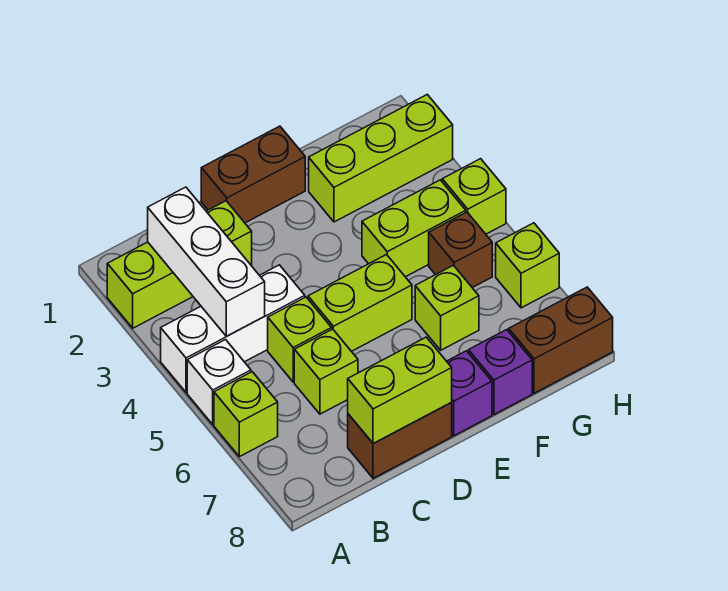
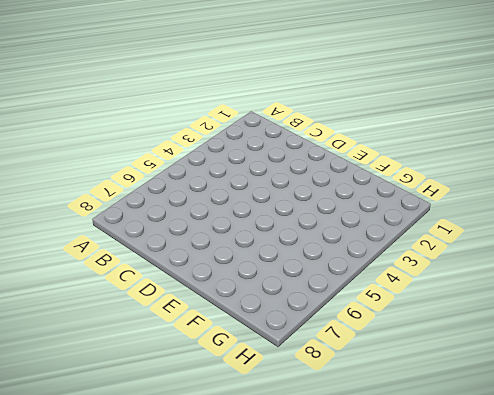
none -> lime brick A2:C2 level 1
none -> white brick A4:C4 level 1
none -> white brick A5 level 1

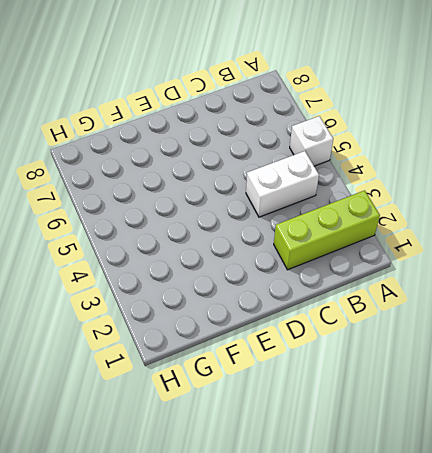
white brick B4:C4 level 1 -> white brick A4:C4 level 1
none -> lime brick A6 level 1
none -> lime brick C5 level 1
none -> lime brick C6 level 1

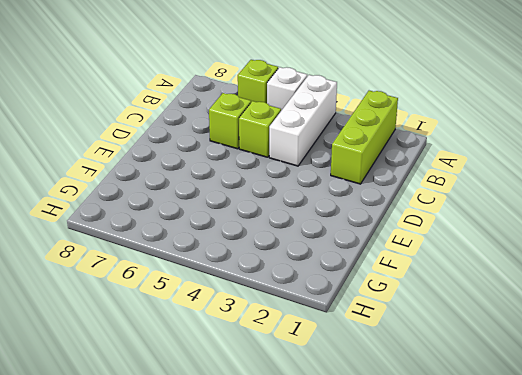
none -> brown brick C8:D8 level 1
none -> brown brick D1:E1 level 1
none -> lime brick D5:E5 level 1

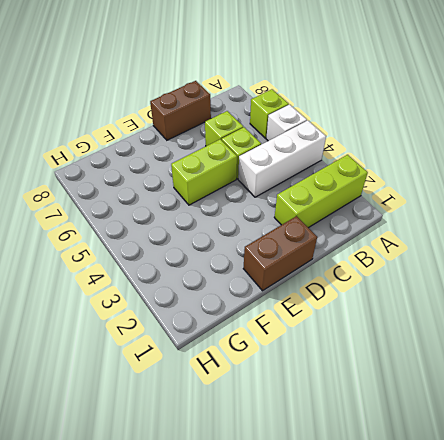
none -> purple brick E8 level 1
none -> lime brick F2:H2 level 1
none -> lime brick F4:G4 level 1

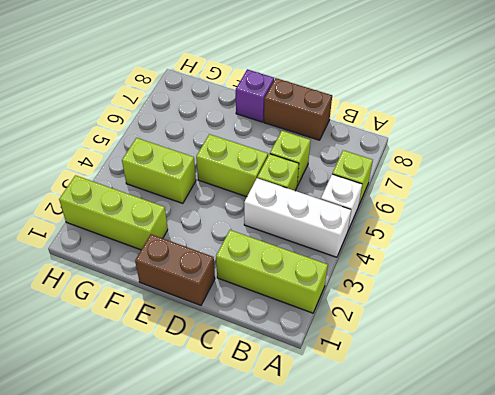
none -> lime brick F6 level 1
none -> purple brick F8 level 1
none -> brown brick G5 level 1

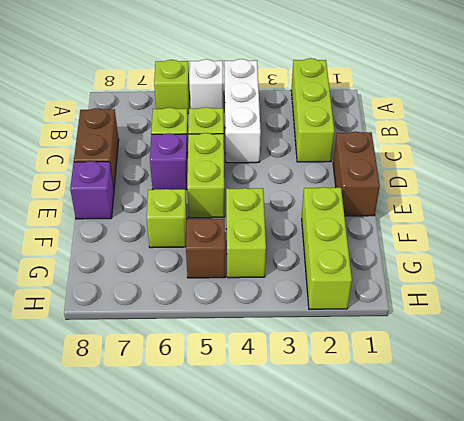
purple brick D6 level 1 -> purple brick F8 level 1
none -> brown brick G8:H8 level 1
none -> lime brick H4 level 1
none -> lime brick H6 level 1

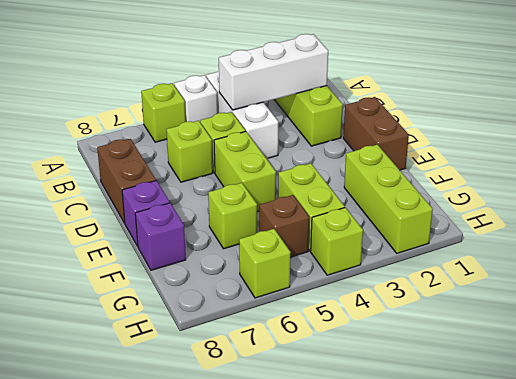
none -> brown brick G8:H8 level 1
none -> lime brick C8:D8 level 2

